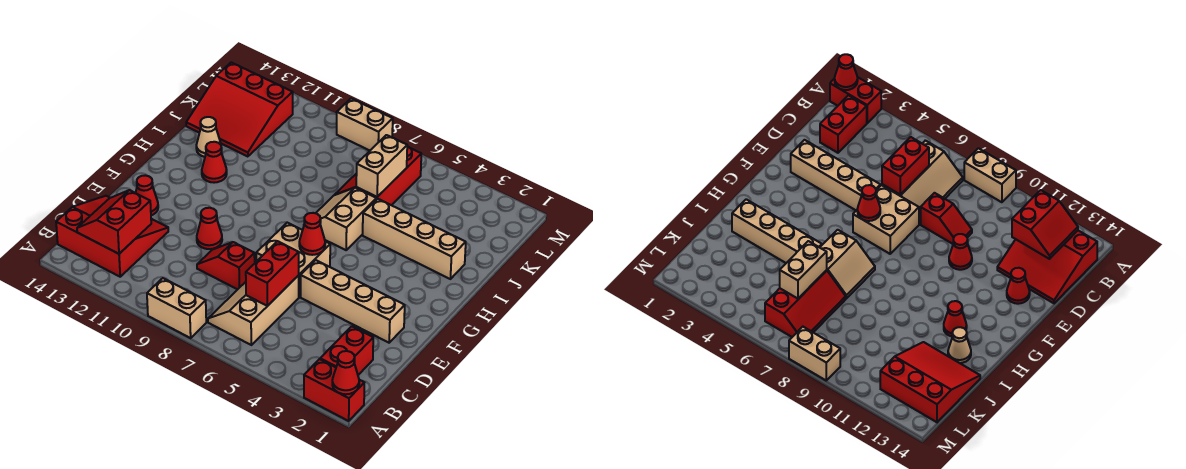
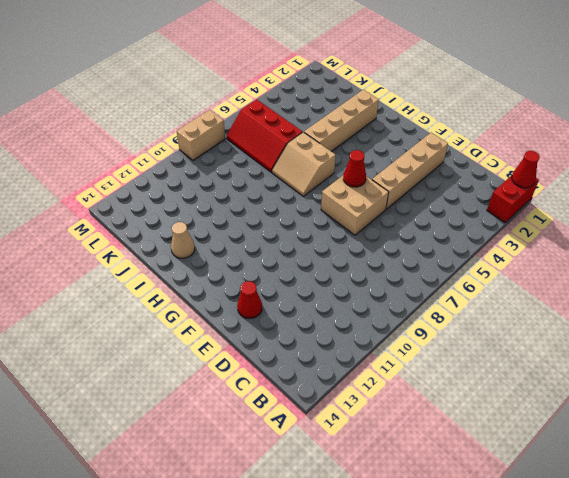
none -> tan brick A8:A9 level 1
none -> red brick B2:C2 level 1
none -> tan slope B6:D7 level 1 top 6

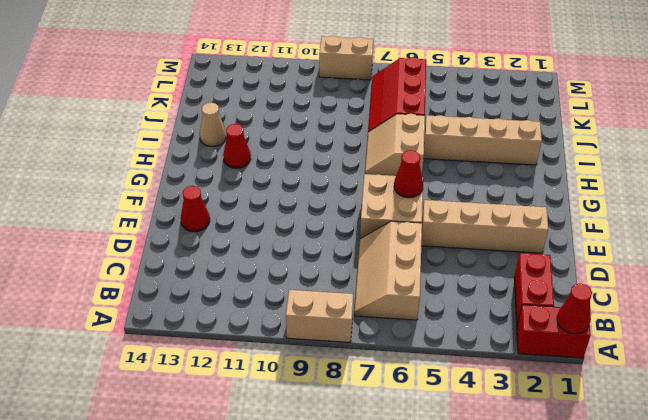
none -> red slope B12:D14 level 1 top B
none -> red slope D8:D9 level 1 top 8
none -> red cone E10 level 1

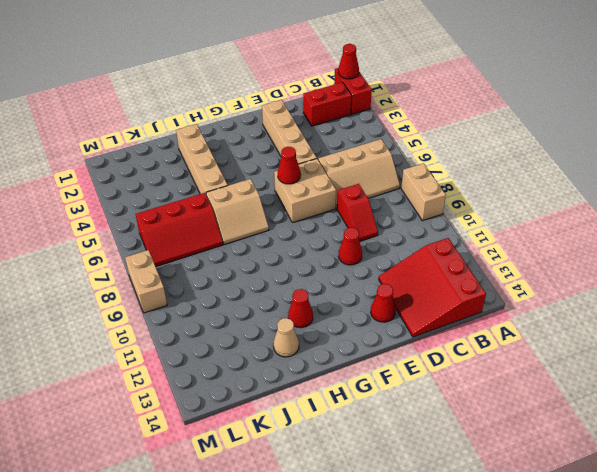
none -> red slope J12:L14 level 1 top L
none -> red slope B12:C13 level 2 top 12
none -> red brick C6:D6 level 2

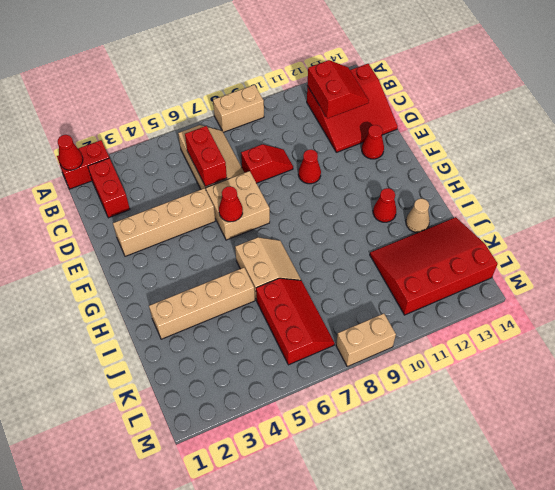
red slope J11:L14 level 1 top L -> red slope J12:L14 level 1 top L
none -> tan brick J6:K6 level 2

